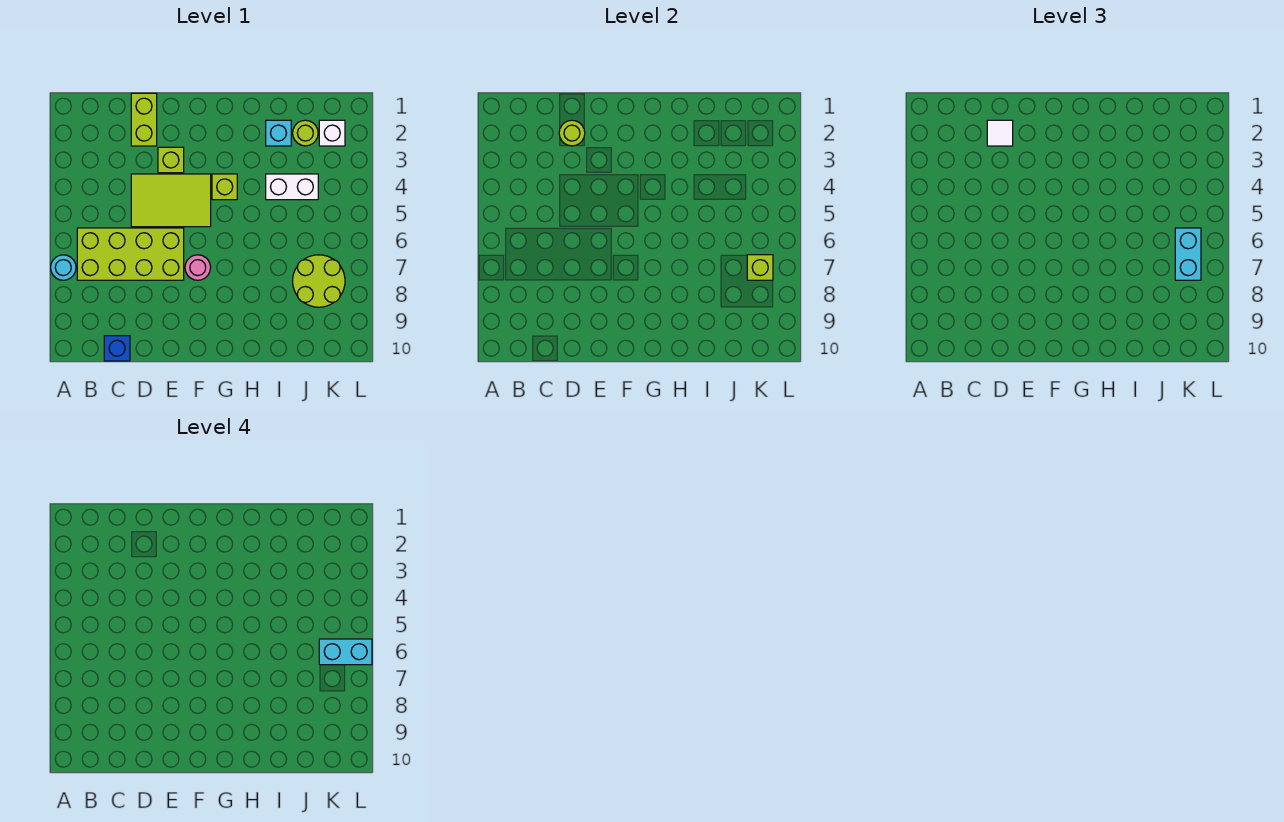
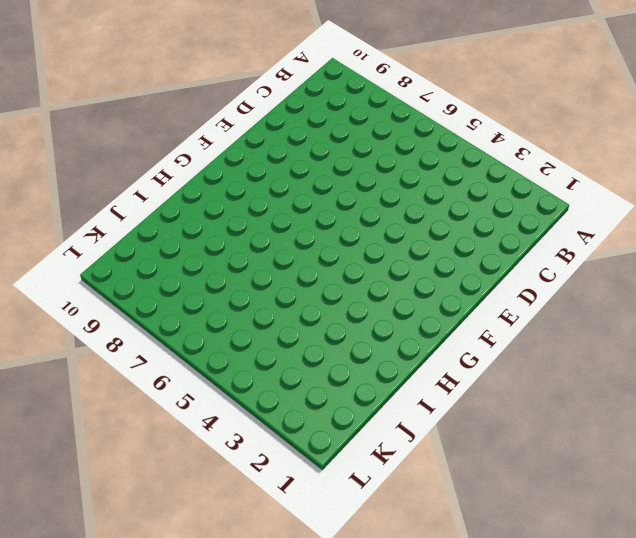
none -> cyan round brick A7 level 1
none -> lime brick B6:E7 level 1
none -> blue brick C10 level 1

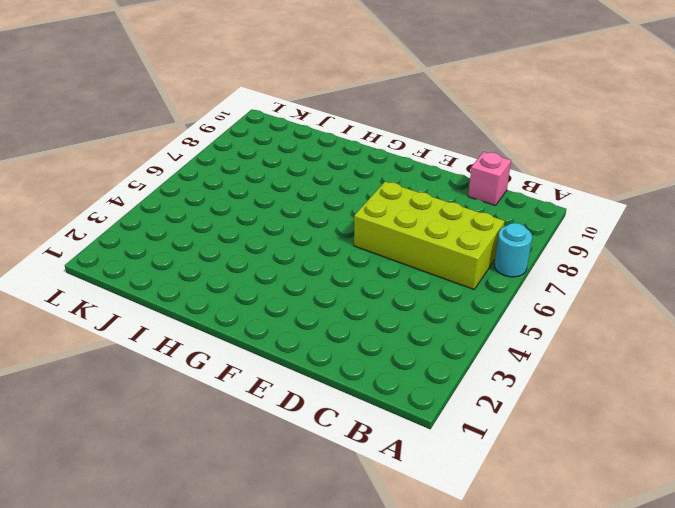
pink brick C10 level 1 -> blue brick C10 level 1
none -> lime brick D1:D2 level 1
none -> lime tile D4:F5 level 1
none -> lime brick E3 level 1

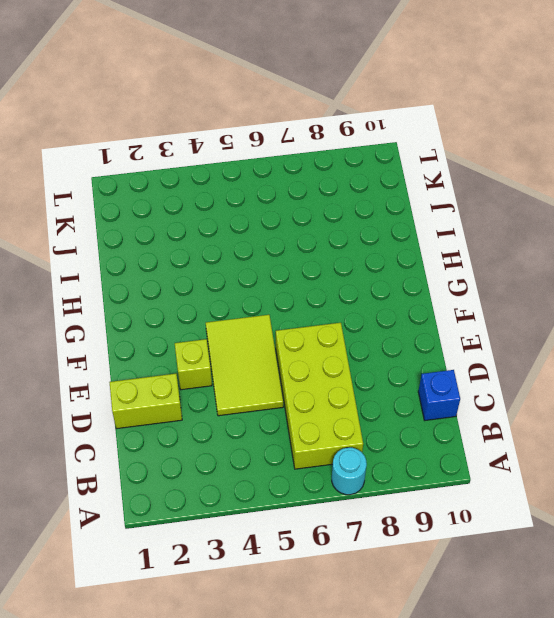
none -> pink round brick F7 level 1
none -> lime brick G4 level 1
none -> cyan brick I2 level 1

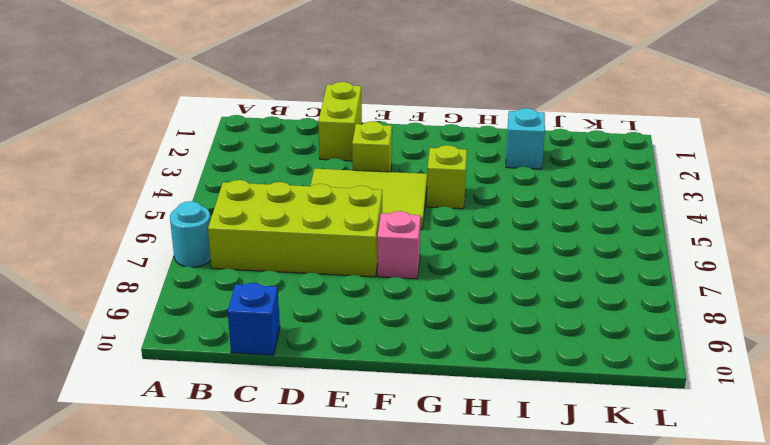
pink brick F7 level 1 -> pink round brick F7 level 1
none -> white brick I4:J4 level 1
none -> lime round brick J2 level 1
none -> lime round brick J7:K8 level 1

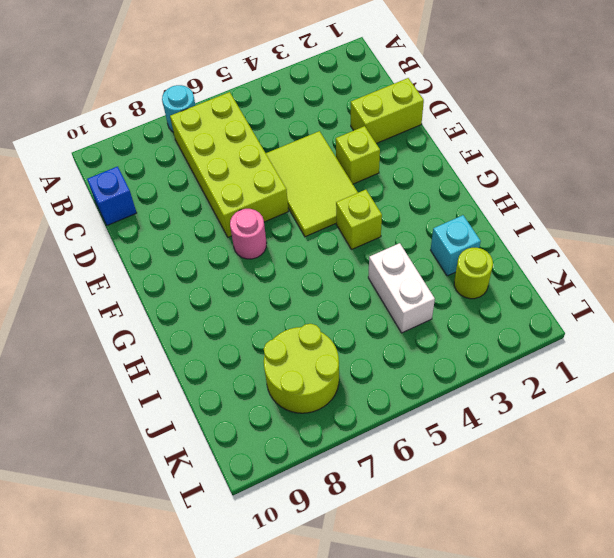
none -> white brick K2 level 1
none -> lime round brick D2 level 2
none -> lime brick K7 level 2

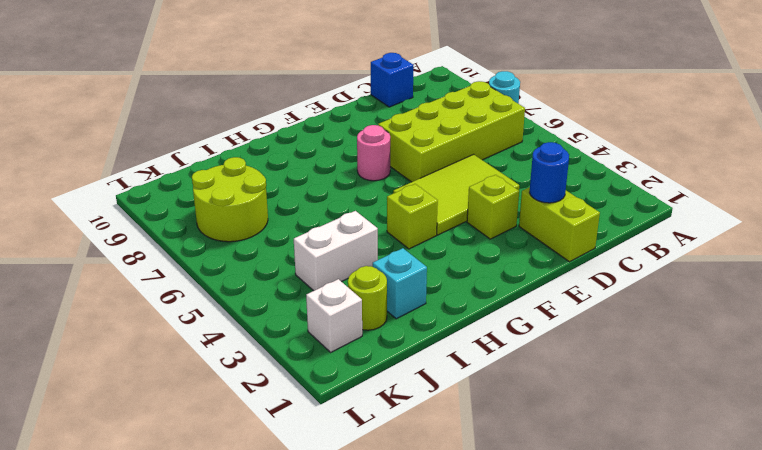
blue round brick D2 level 2 -> lime round brick D2 level 2
none -> lime brick K7 level 2
none -> white tile D2 level 3
none -> cyan brick K6:K7 level 3

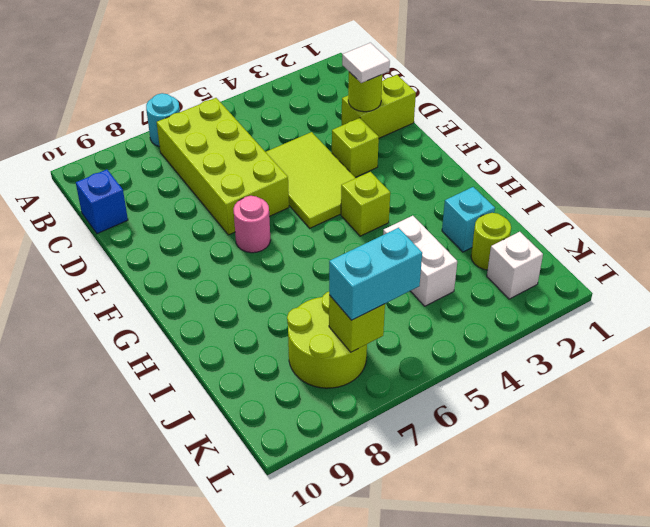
none -> cyan brick K6:L6 level 4

